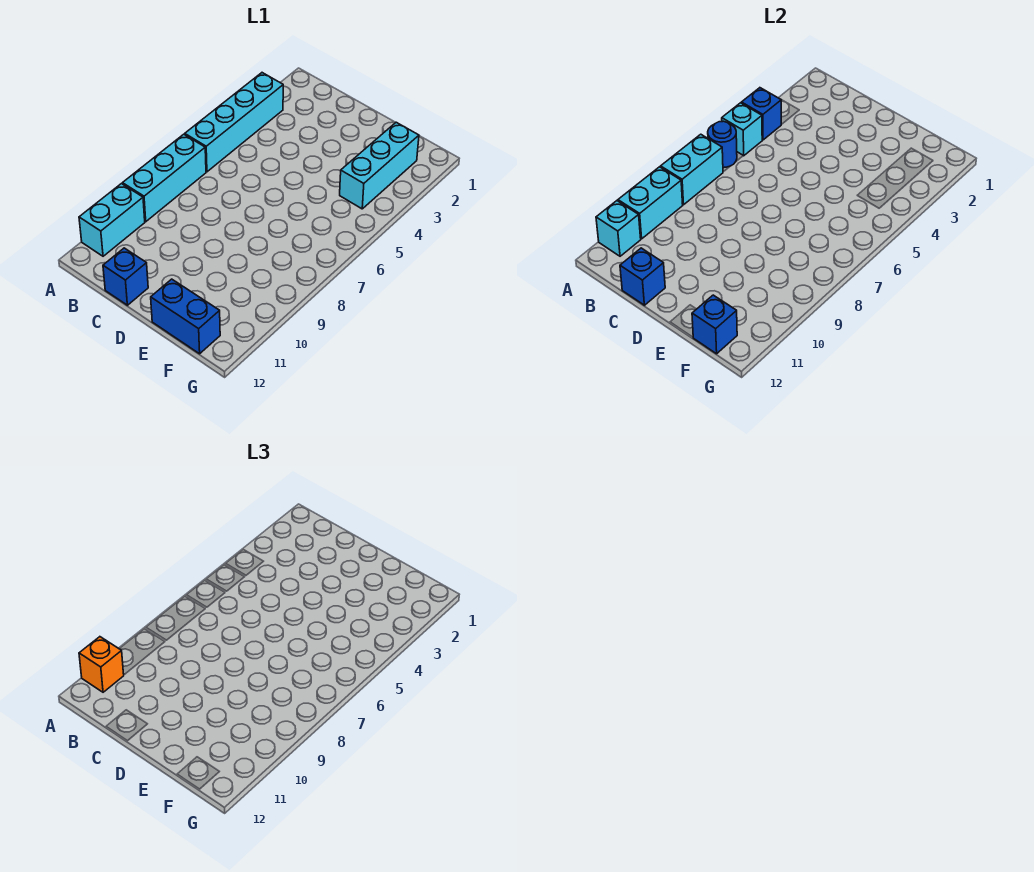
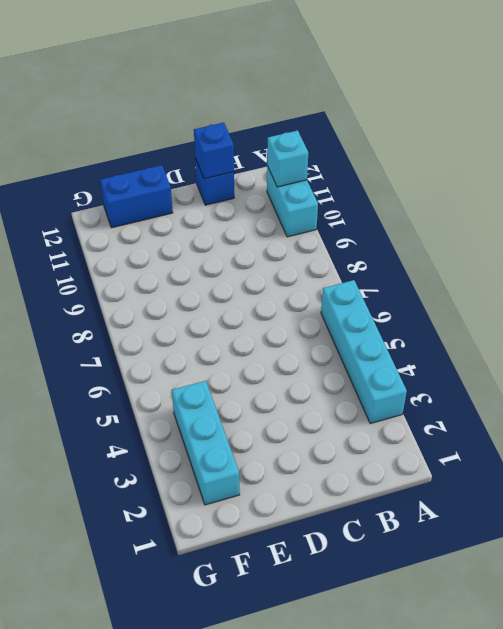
none -> cyan brick A7:A9 level 1
none -> blue brick A4 level 2
none -> cyan brick A5 level 2

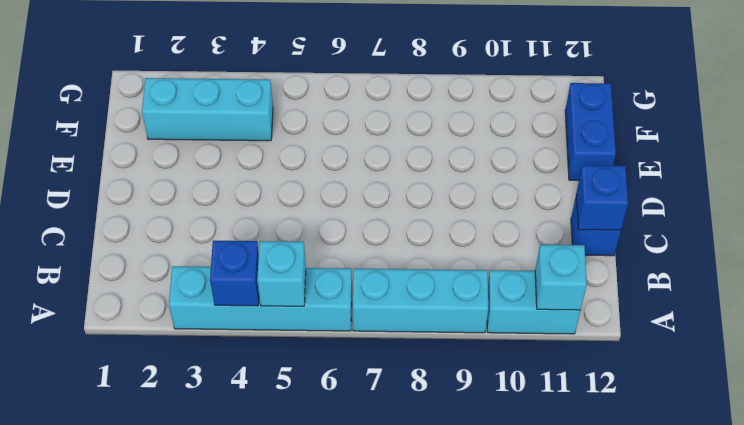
none -> blue round brick A6 level 2
none -> cyan brick A7:A8 level 2
none -> cyan brick A9:A10 level 2

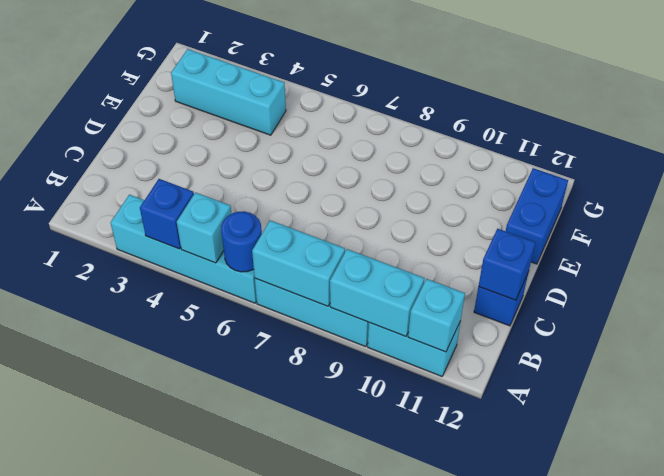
none -> blue brick F12 level 2
none -> orange brick A11 level 3

